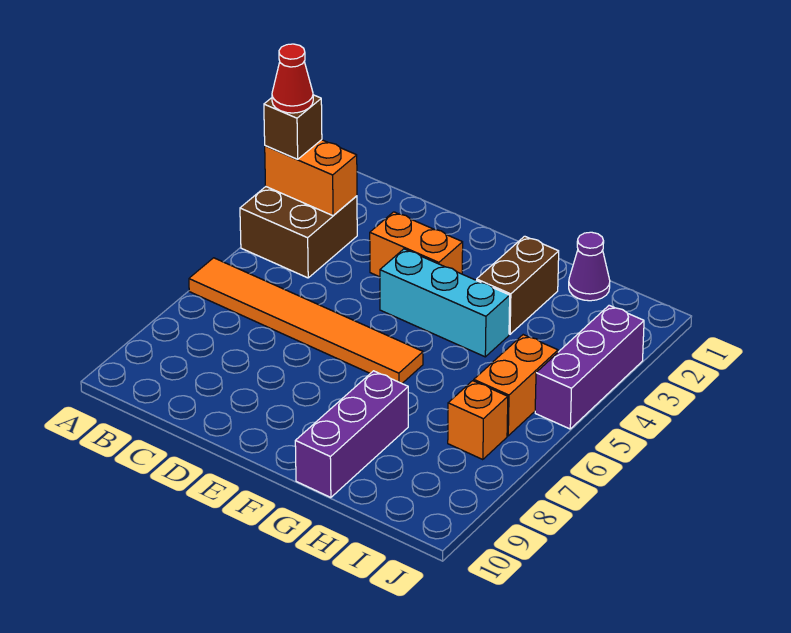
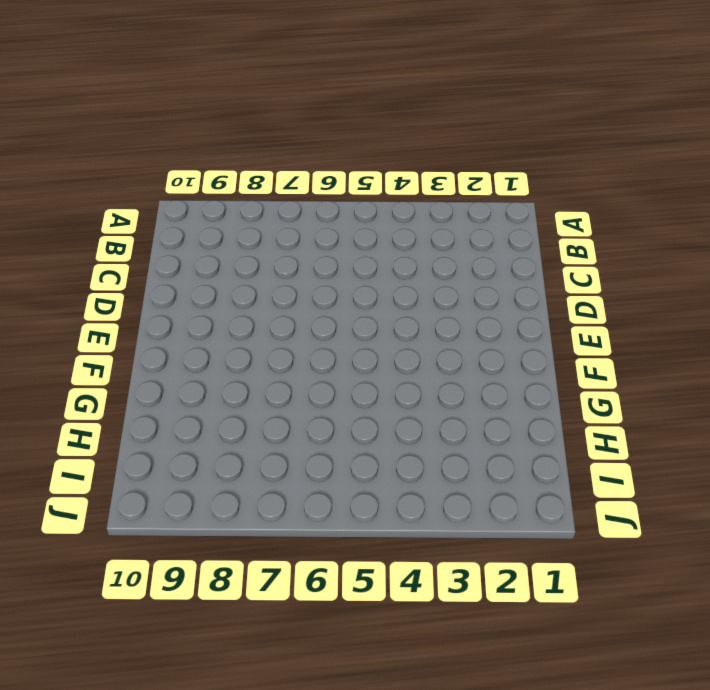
none -> brown brick A3:B4 level 1
none -> orange tile A6:F6 level 1
none -> orange brick D3:E3 level 1

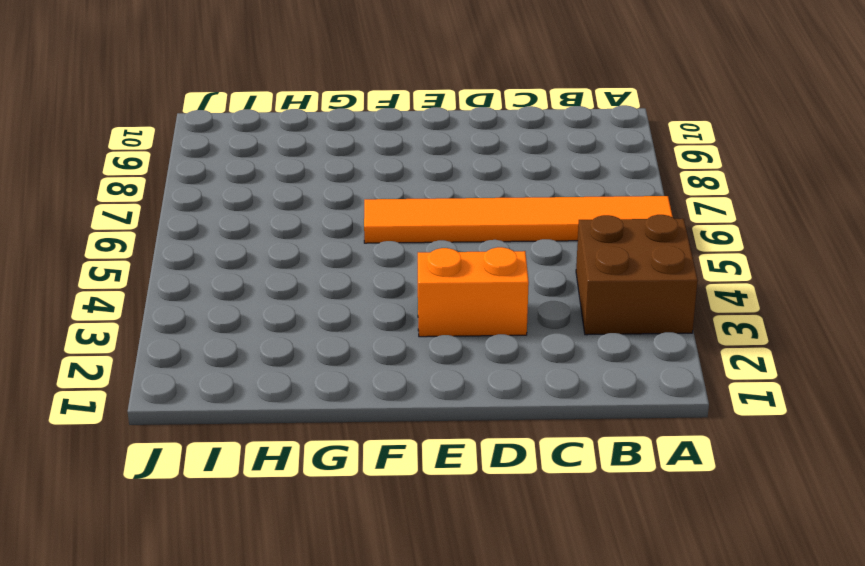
none -> cyan brick E4:G4 level 1
none -> brown brick G2:G3 level 1
none -> purple brick G8:G10 level 1

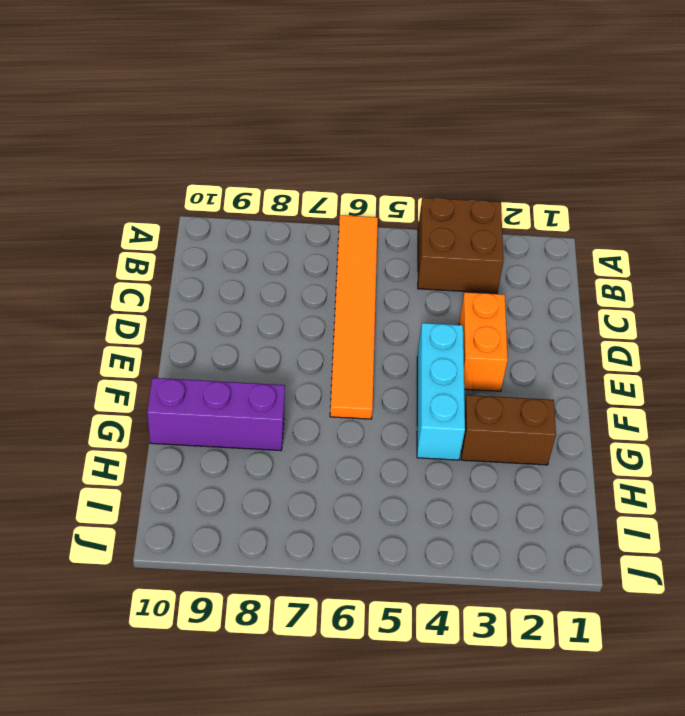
none -> purple cone H1 level 1
none -> orange brick I5:I6 level 1
none -> orange brick I7 level 1

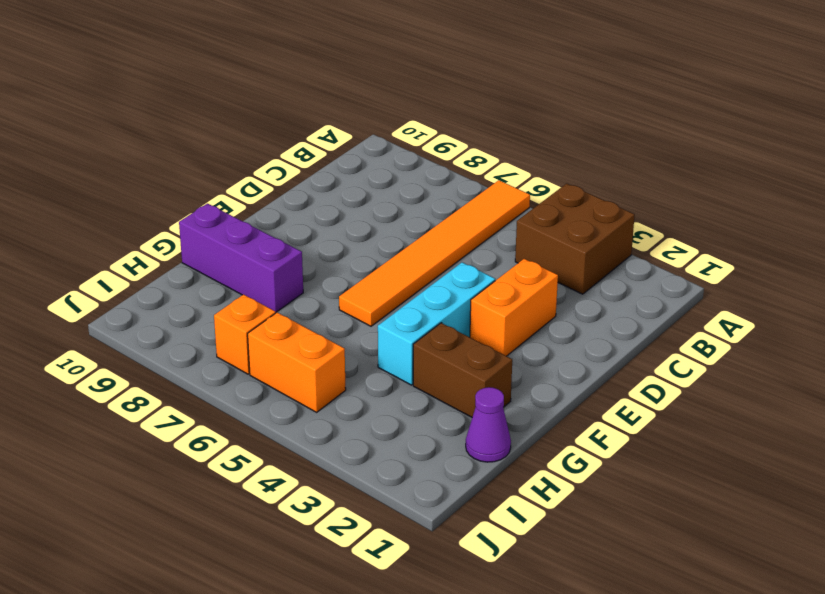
none -> purple brick J3:J5 level 1
none -> orange brick A3:B3 level 2
none -> brown brick A3 level 3

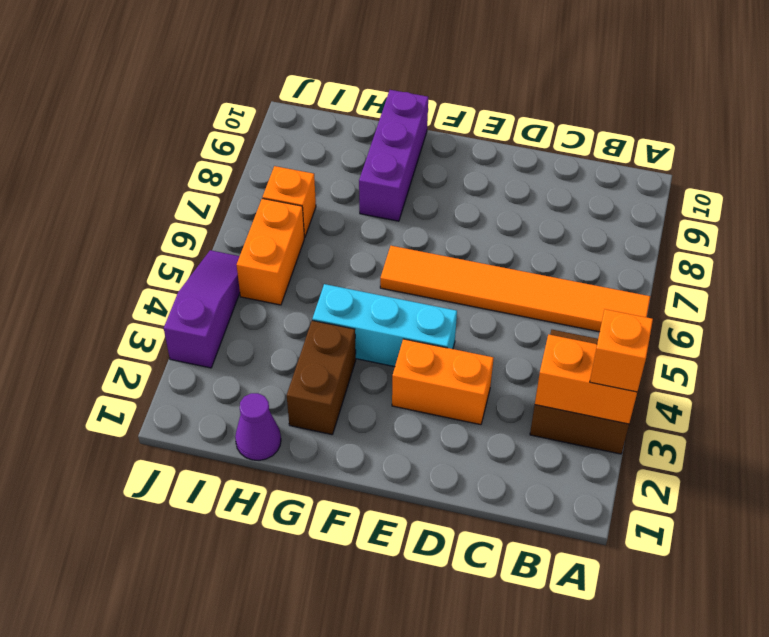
orange brick A3 level 3 -> brown brick A3 level 3
purple slope J3:J5 level 1 top 3 -> purple brick J3:J5 level 1
none -> red cone A3 level 4

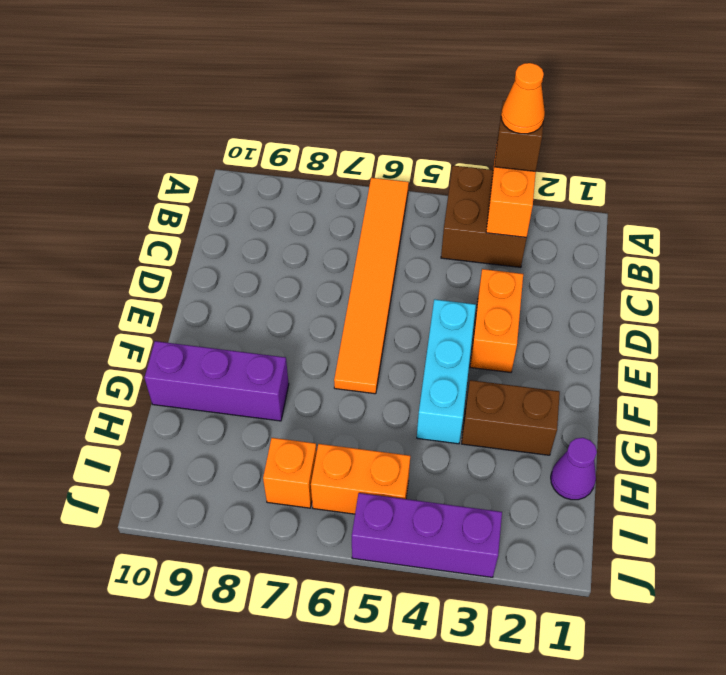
orange cone A3 level 4 -> red cone A3 level 4

